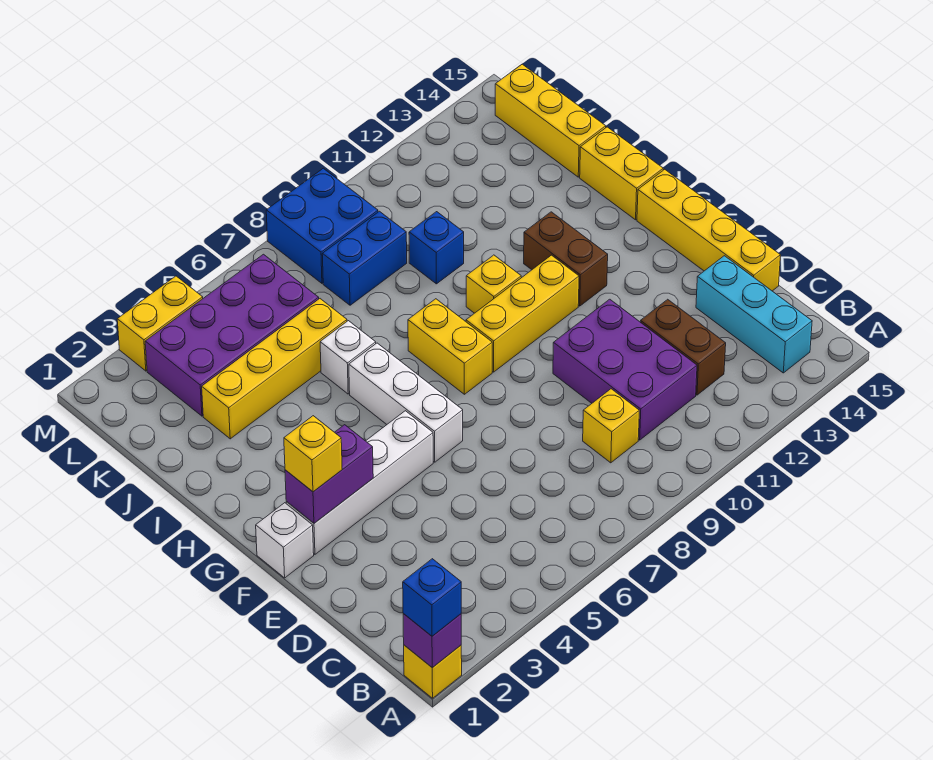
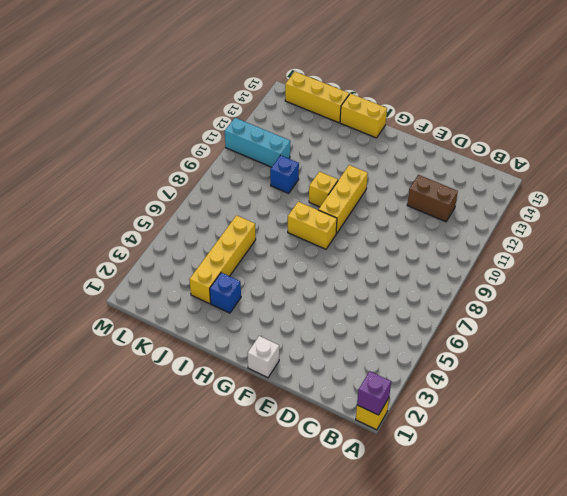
blue brick I3 level 1 -> blue brick A1 level 3
cyan brick K11:M11 level 1 -> cyan brick B14:D14 level 1
none -> yellow brick C9 level 1
none -> purple brick C10:E11 level 1
none -> yellow brick D15:G15 level 1

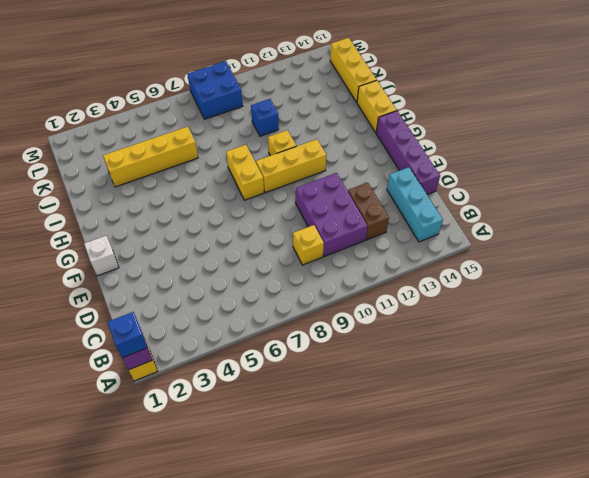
purple brick D15:G15 level 1 -> yellow brick D15:G15 level 1
none -> white brick F2:F5 level 1
none -> white brick F6:H6 level 1
none -> brown brick G12:H12 level 1

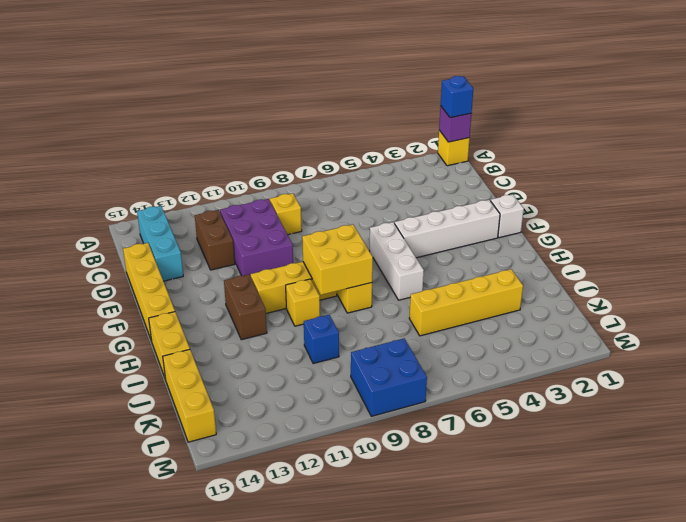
yellow brick G8:H9 level 2 -> none
none -> white brick I6 level 1
none -> purple brick K3:L6 level 1
none -> blue brick K8:K9 level 1

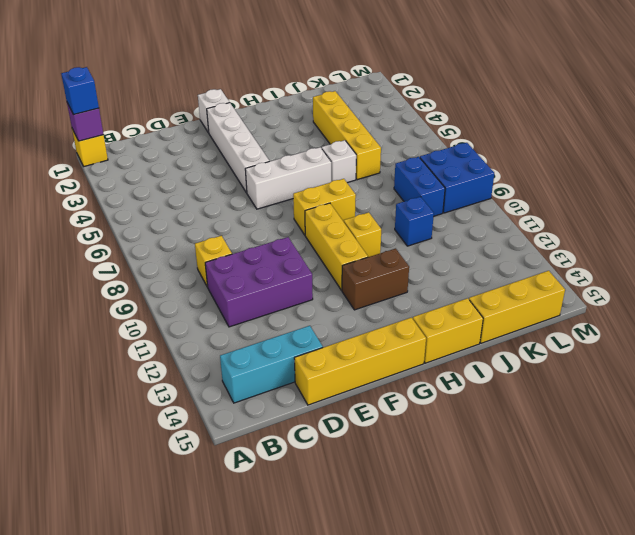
none -> brown brick C12:D12 level 1
none -> purple brick K3:L6 level 1
none -> yellow brick M3:M4 level 1

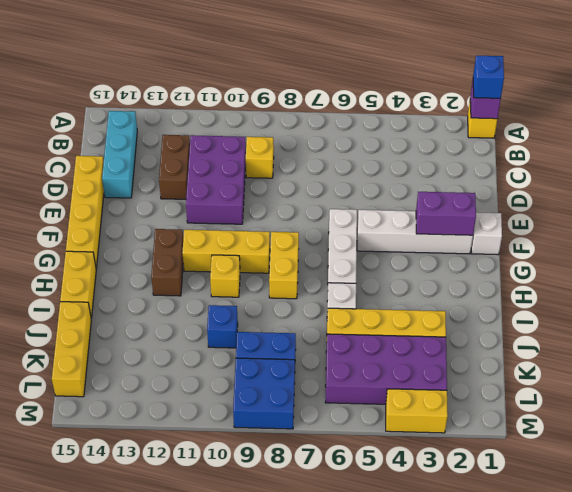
none -> yellow brick F2 level 3

